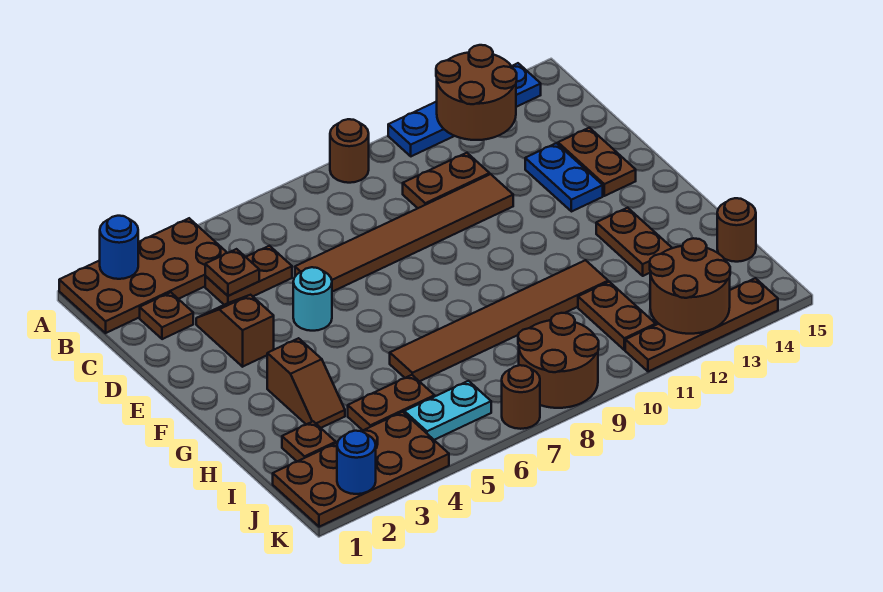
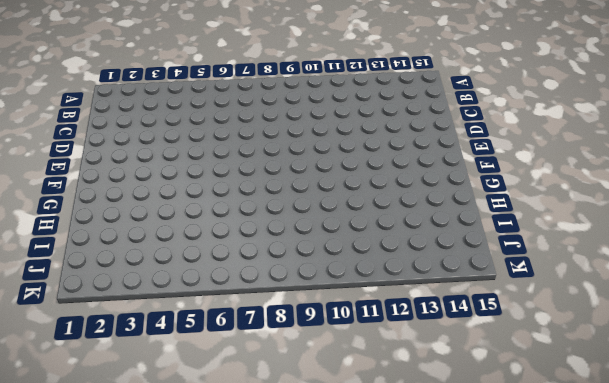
none -> brown plate A1:B4 level 1
none -> brown round brick A9 level 1
none -> blue plate A11:A14 level 1

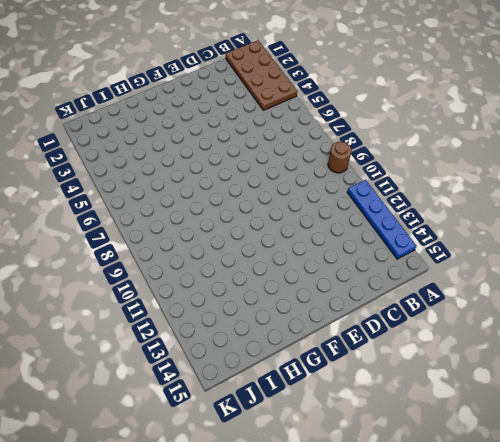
none -> brown plate C2 level 1
none -> brown plate C4:C5 level 1
none -> brown plate C10:C11 level 1

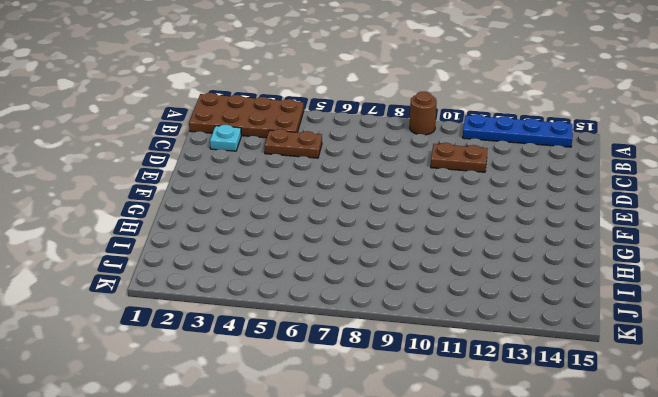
cyan plate C2 level 1 -> brown plate C2 level 1
none -> brown slope D3:E3 level 1 top E
none -> brown tile D6:D11 level 1
none -> blue plate D13:E13 level 1

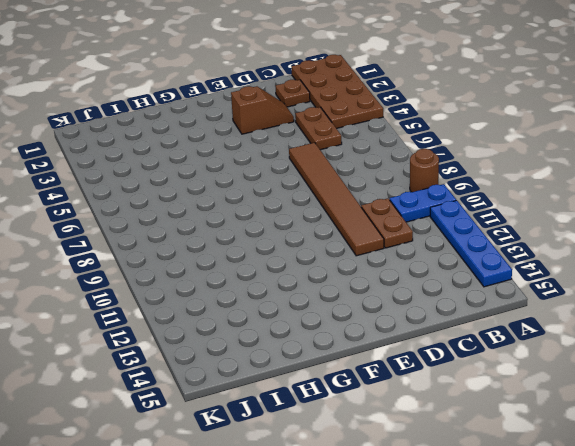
blue plate A10:B10 level 1 -> blue plate D13:E13 level 1
none -> brown plate D14:E14 level 1
none -> cyan round brick E5 level 1
none -> brown slope G3:H3 level 1 top G

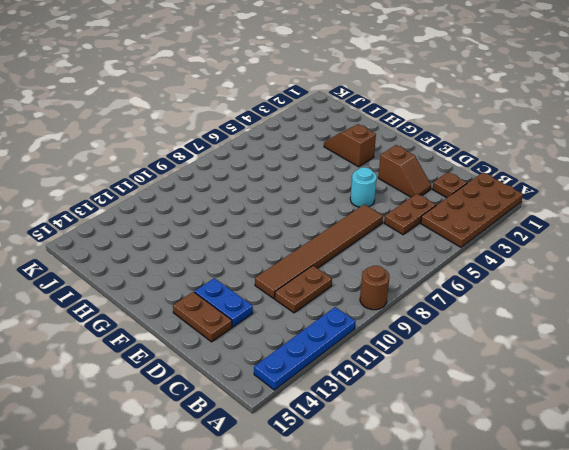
none -> brown plate G13:H13 level 1
none -> brown tile H6:H11 level 1
none -> brown plate I2 level 1

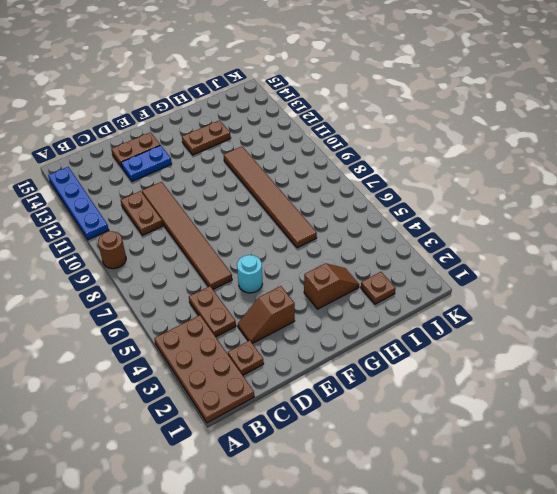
none -> brown plate I4:I5 level 1
none -> brown plate I11:J11 level 1
none -> brown round brick I15 level 1

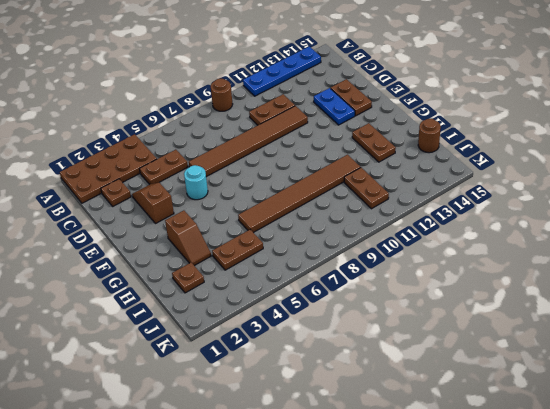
none -> brown plate J1:K4 level 1
none -> cyan plate J5:J6 level 1
none -> brown round brick J8:K9 level 1

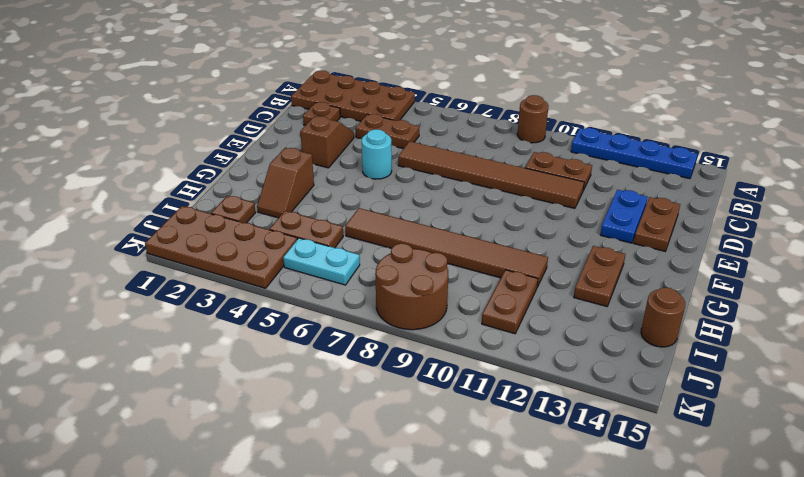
none -> brown round brick K7 level 1
none -> brown plate K11:K14 level 1
none -> blue round brick A2 level 2

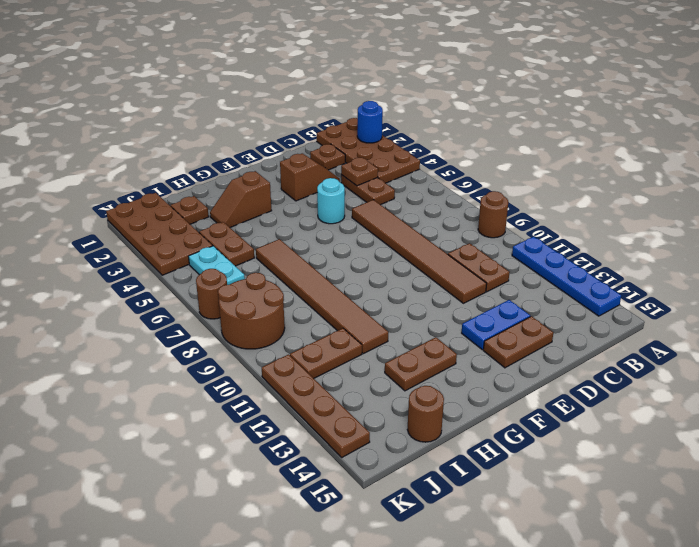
none -> brown round brick A12:B13 level 2
none -> brown round brick J12:K13 level 2
none -> blue round brick K2 level 2

